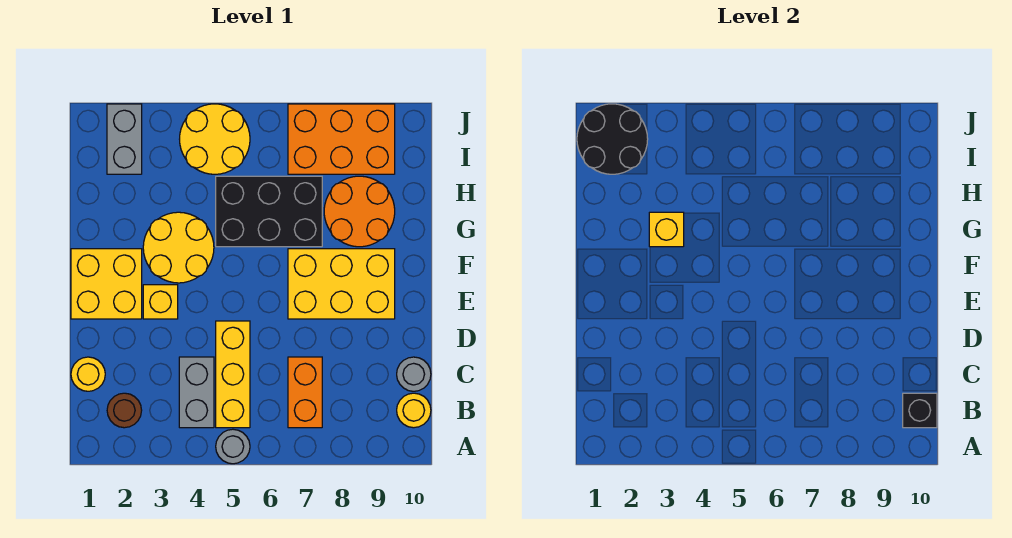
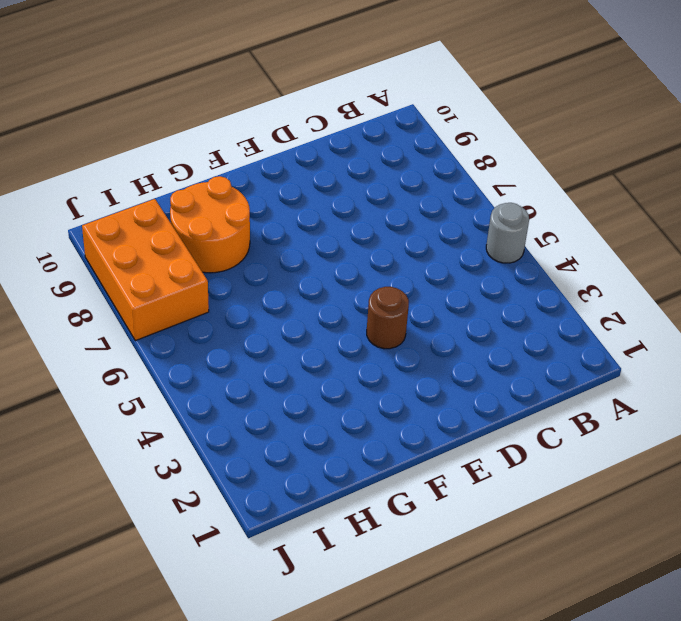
brown round brick E4 level 1 -> brown round brick B2 level 1
none -> grey brick B4:C4 level 1
none -> yellow brick B5:D5 level 1
none -> orange brick B7:C7 level 1

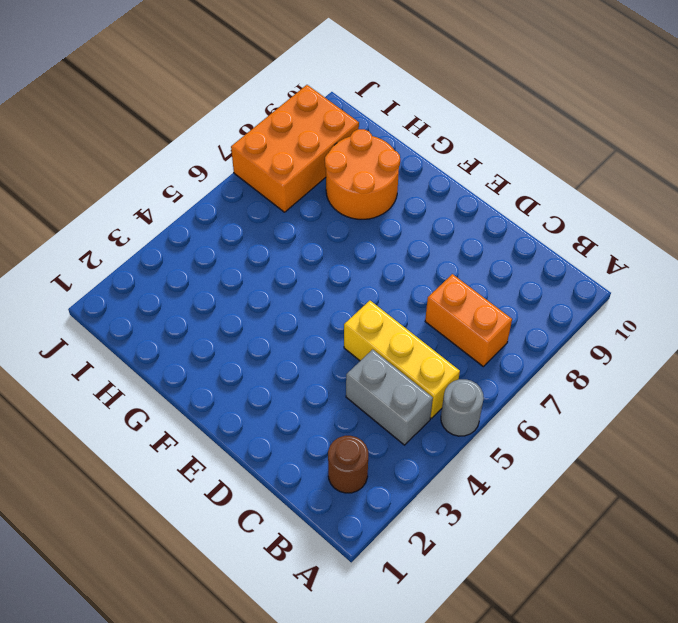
none -> yellow round brick B10 level 1
none -> yellow round brick C1 level 1
none -> grey round brick C10 level 1

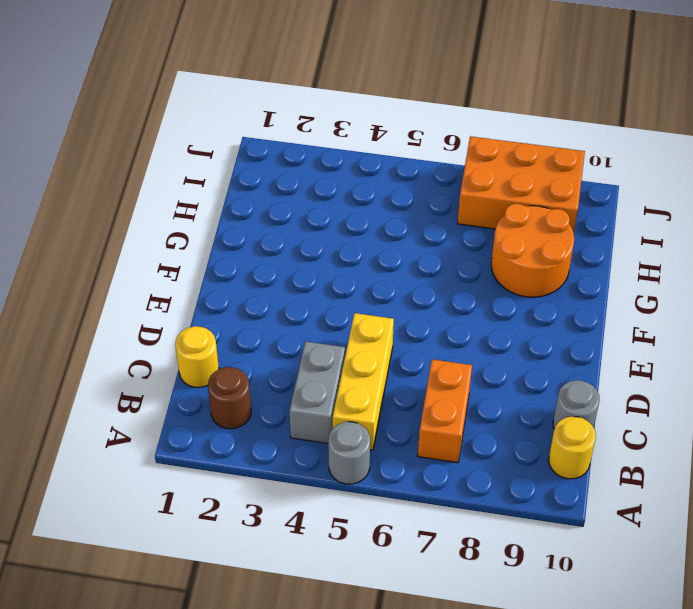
none -> yellow brick E1:F2 level 1
none -> yellow brick E3 level 1
none -> yellow brick E7:F9 level 1

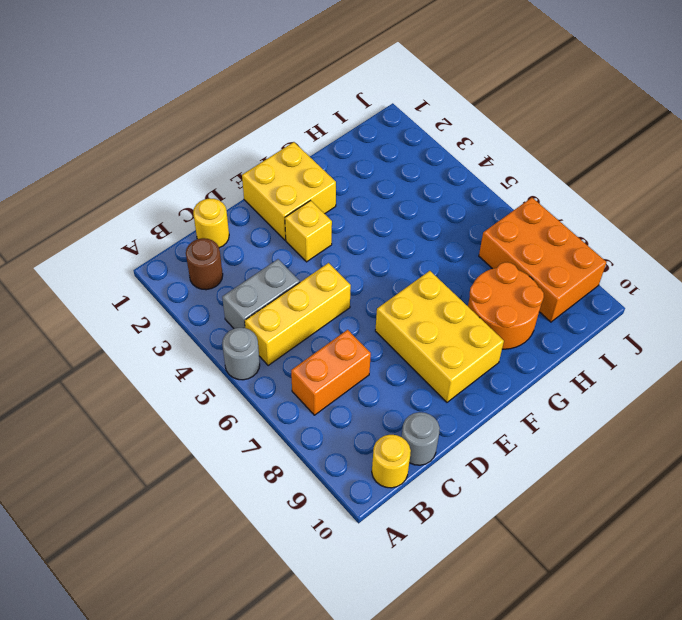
none -> yellow round brick F3:G4 level 1
none -> black brick G5:H7 level 1
none -> grey brick I2:J2 level 1

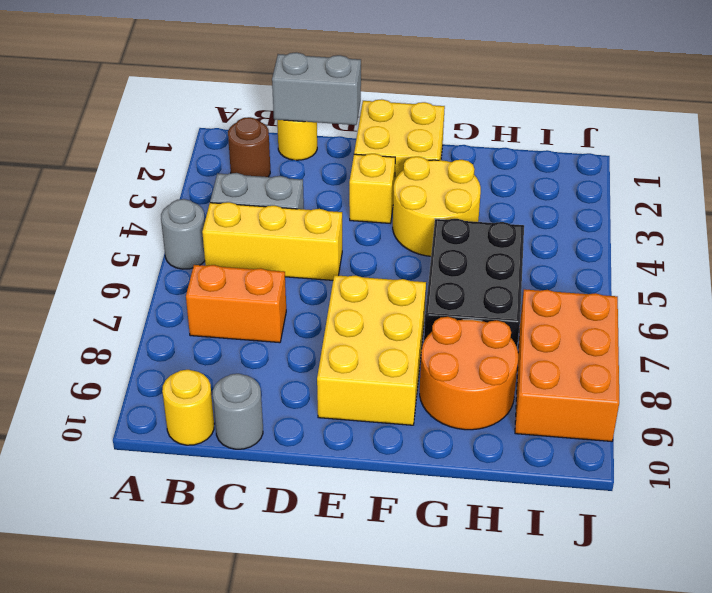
grey brick C1:D1 level 2 -> grey brick I2:J2 level 1
none -> yellow round brick I4:J5 level 1
none -> black brick B10 level 2
none -> yellow brick G3 level 2

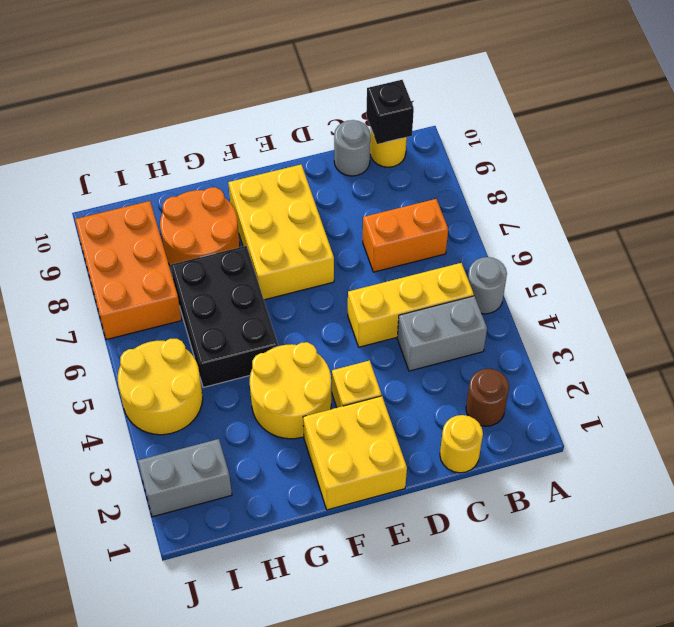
none -> yellow brick G3 level 2
none -> black round brick I1:J2 level 2

